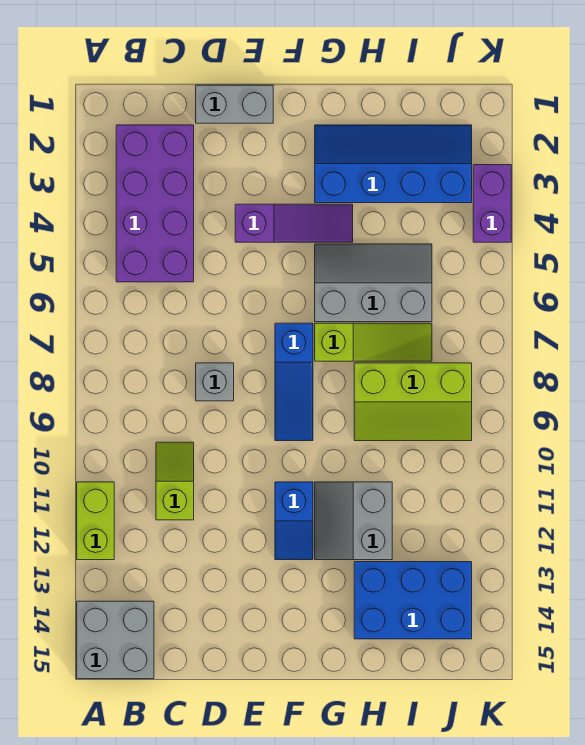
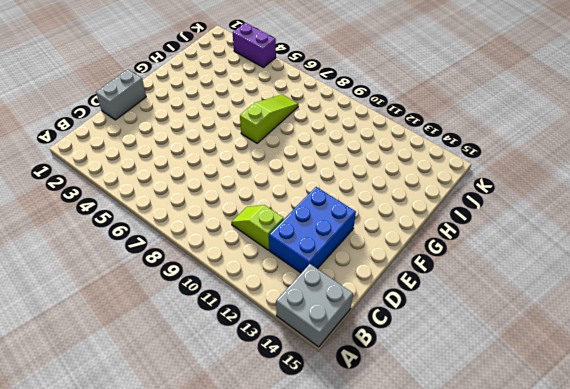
blue brick C12:E13 level 1 -> blue brick H13:J14 level 1
none -> lime brick A11:A12 level 1
none -> purple brick B2:C5 level 1
none -> grey brick D8 level 1

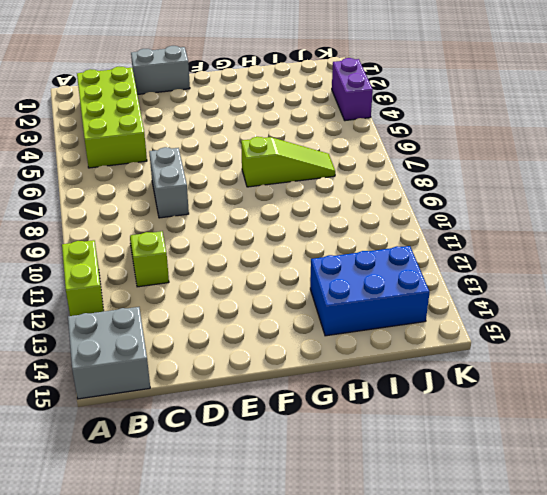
lime brick B2:C5 level 1 -> purple brick B2:C5 level 1
grey brick D7:D8 level 1 -> grey brick D8 level 1
none -> purple slope E4:G4 level 1 top E
none -> blue slope F7:F9 level 1 top 7
none -> blue slope F11:F12 level 1 top 11

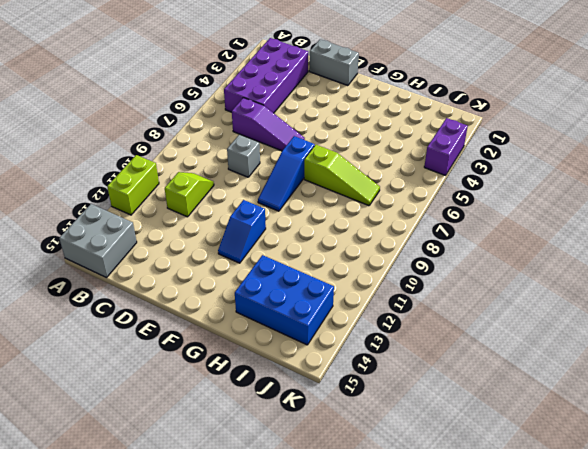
purple slope C6:E6 level 1 top C -> purple slope E4:G4 level 1 top E
none -> blue slope G2:J3 level 1 top 3
none -> grey slope G5:I6 level 1 top 6
none -> grey slope G11:H12 level 1 top H

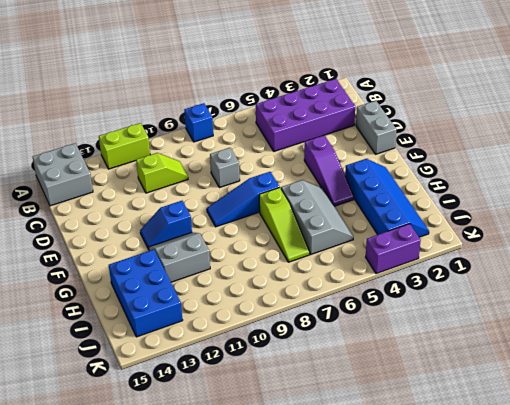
blue brick A8 level 1 -> none
none -> lime slope H8:J9 level 1 top 8

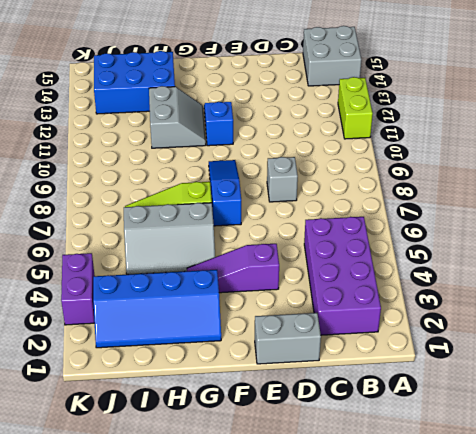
none -> lime slope C10:C11 level 1 top 11
none -> lime slope H8:J9 level 1 top 8

